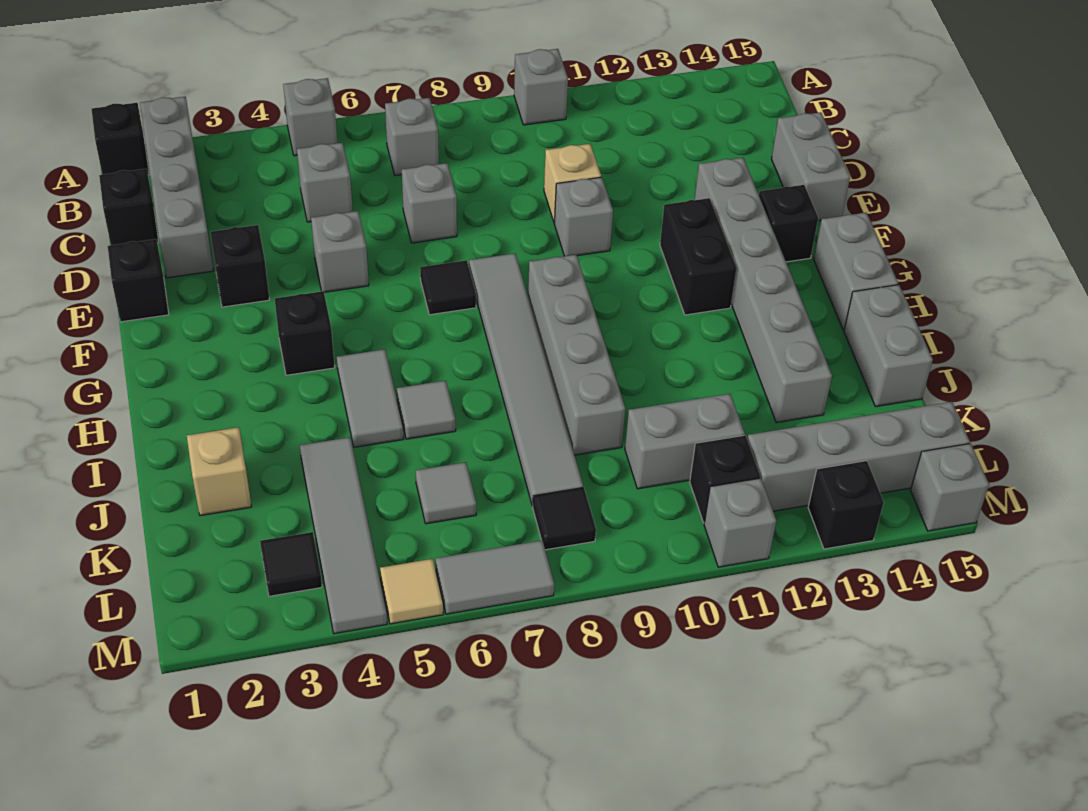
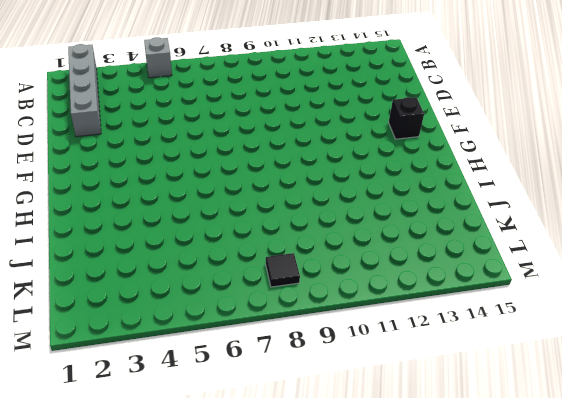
none -> black brick A1 level 1
none -> grey brick A10 level 1
none -> grey brick B7 level 1
none -> black brick C1 level 1

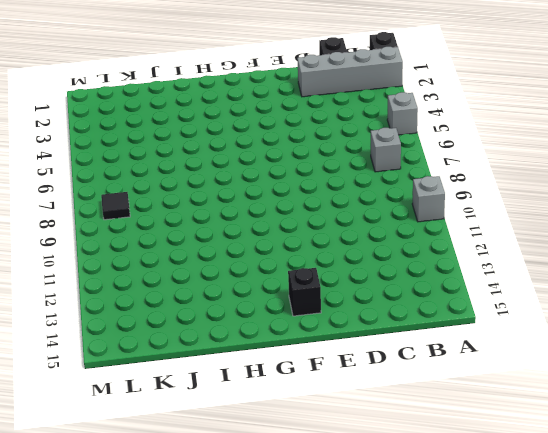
none -> grey brick C5 level 1
none -> grey brick D7 level 1
none -> tan brick D10 level 1
none -> grey brick D15:E15 level 1

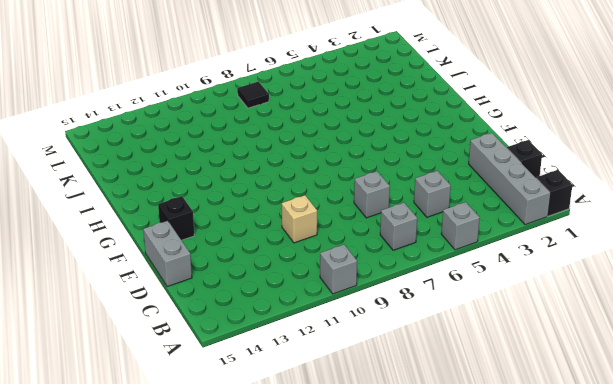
none -> black brick E1 level 1
none -> black brick E3 level 1
none -> grey brick E5 level 1
none -> grey brick E10 level 1

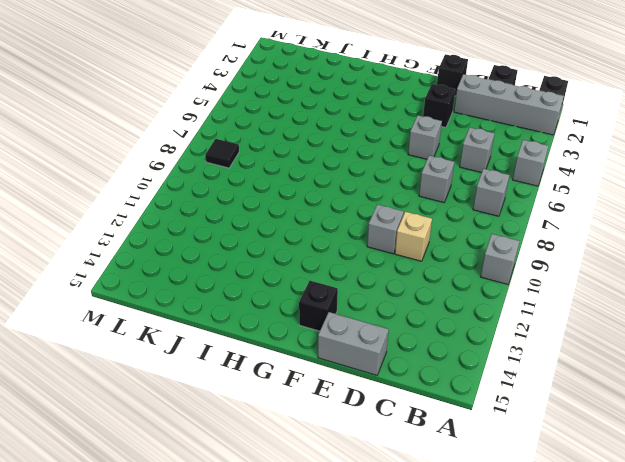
none -> grey brick E13:J13 level 1
none -> black tile F7 level 1
none -> grey tile F8:K8 level 1
none -> black brick F12:G12 level 1

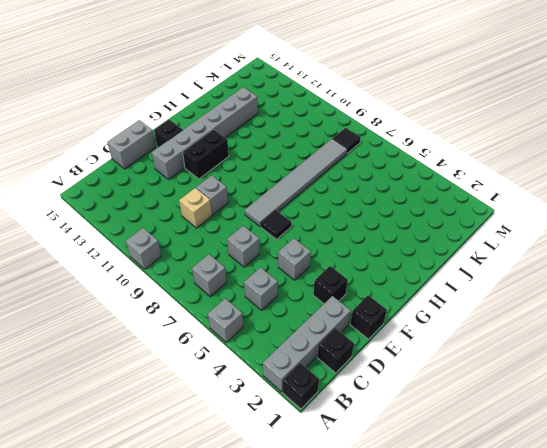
none -> black brick G4 level 1
none -> grey brick G9:J9 level 1
none -> grey brick G15:H15 level 1
none -> grey tile H5:I5 level 1

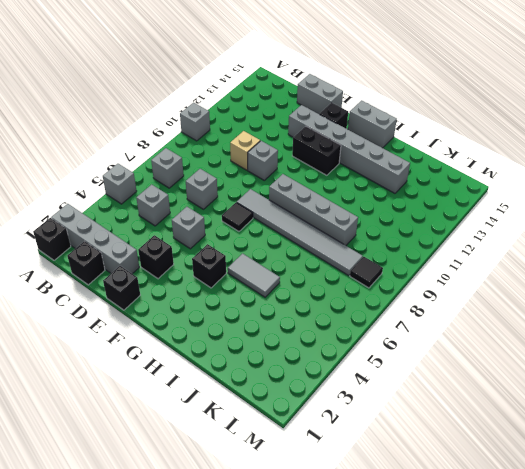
none -> grey tile I6 level 1
none -> grey brick I15:J15 level 1
none -> tan brick J2 level 1
none -> grey tile J4:M4 level 1

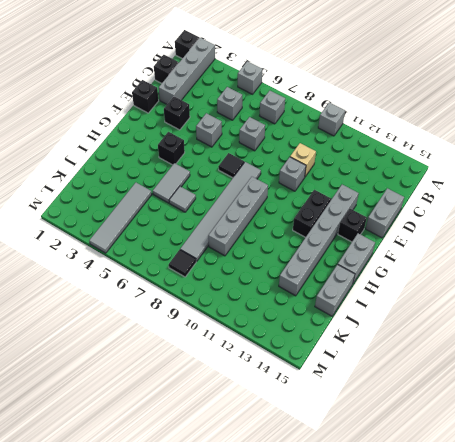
none -> tan brick J2 level 1
none -> grey tile K6 level 1
none -> grey brick K10:K11 level 1
none -> black tile L3 level 1

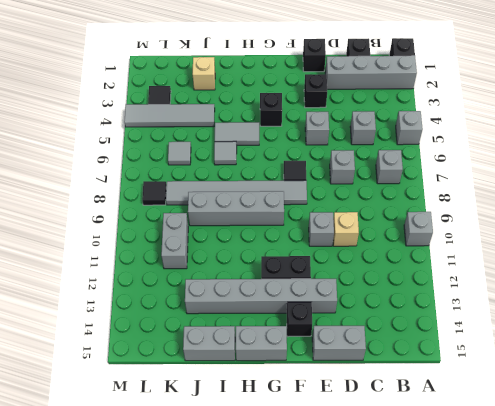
none -> black brick L11 level 1
none -> grey brick L12:L15 level 1
none -> tan tile M5 level 1
none -> grey tile M6:M7 level 1

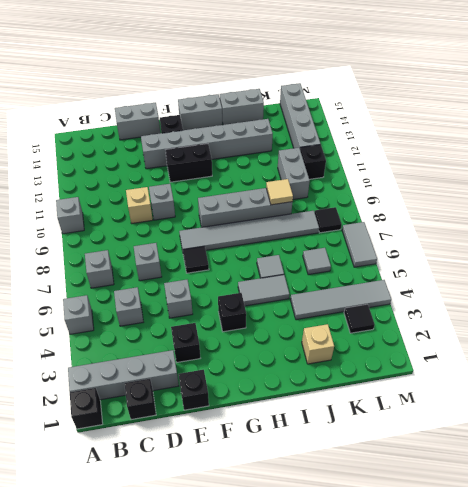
tan tile J9 level 2 -> tan tile M5 level 1
none -> grey brick M11 level 1
none -> black brick M13 level 1
none -> grey brick M15 level 1

